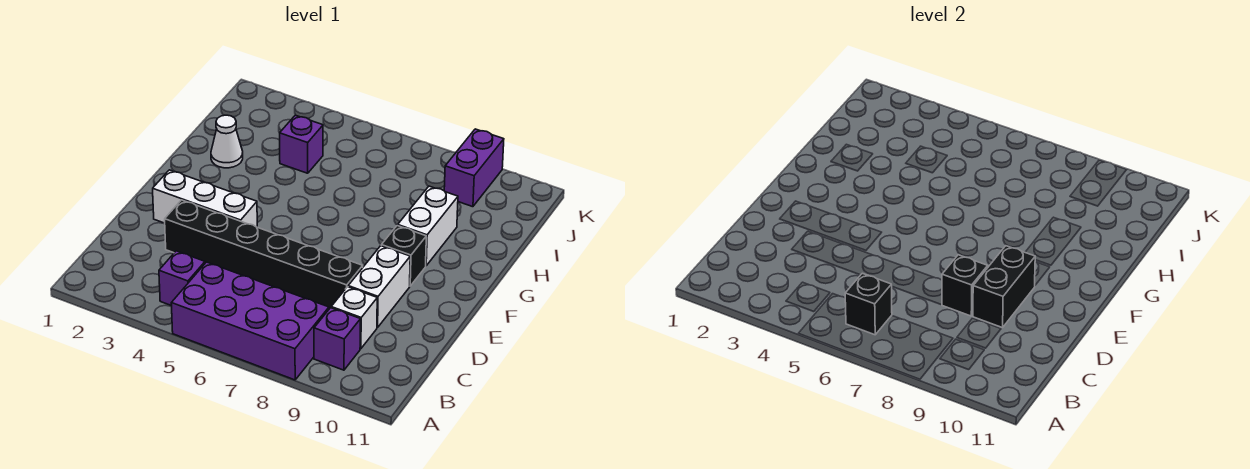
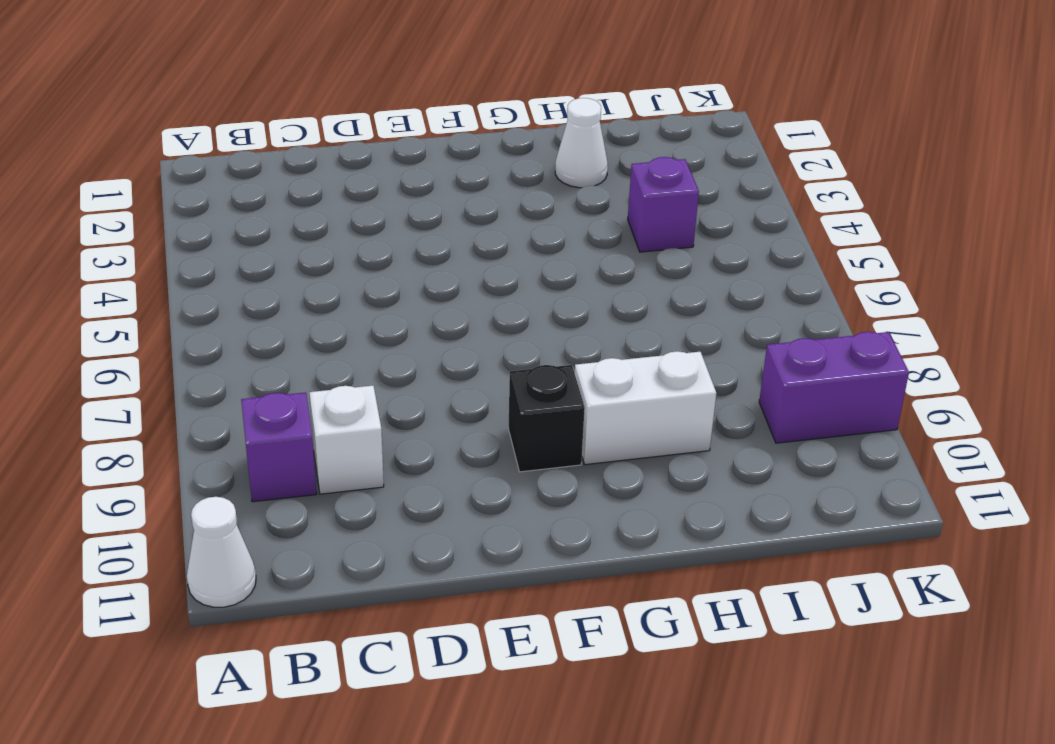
white cone A11 level 1 -> none
none -> purple brick A5:B8 level 1
none -> purple brick B4 level 1
none -> black brick D3:D8 level 1

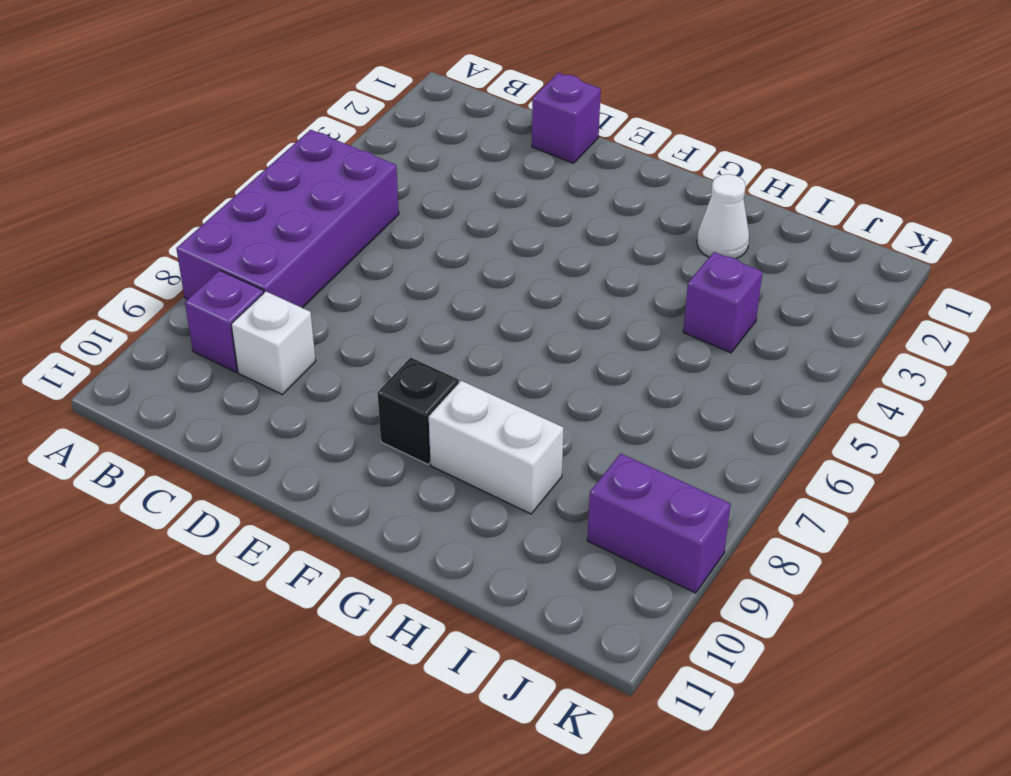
purple brick D1 level 1 -> purple brick B4 level 1
none -> black brick D3:D8 level 1
none -> white brick D9:E9 level 1
none -> white brick E2:E4 level 1

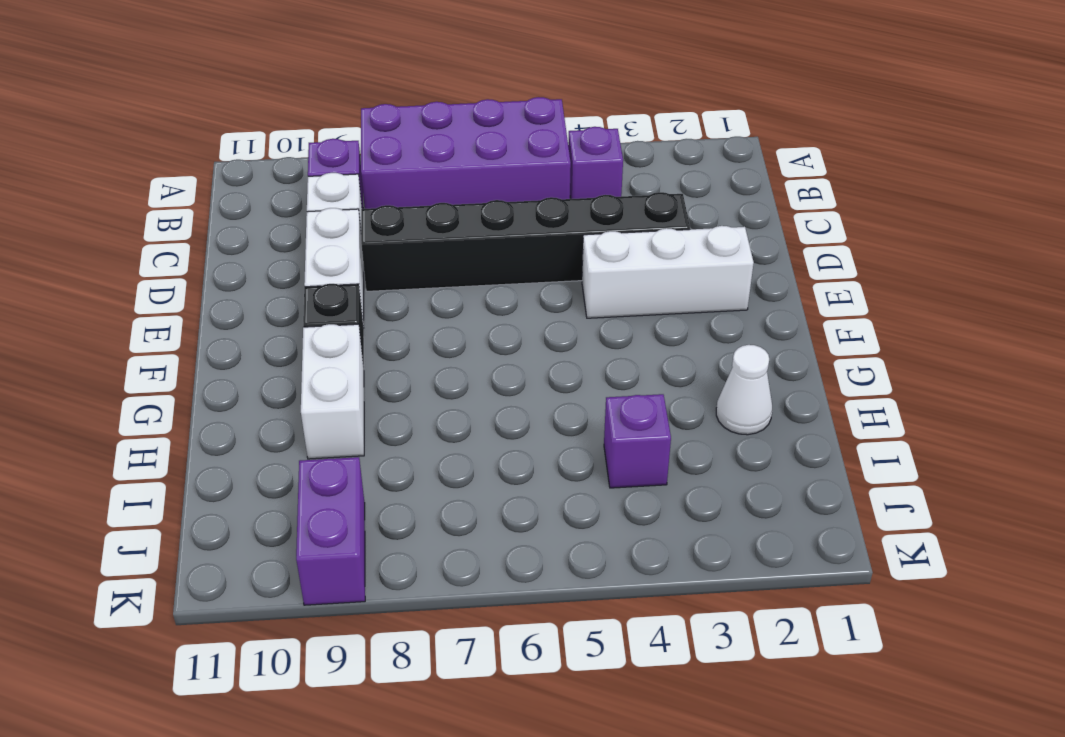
none -> black brick B6 level 2
none -> black brick D8 level 2
none -> black brick D9:E9 level 2

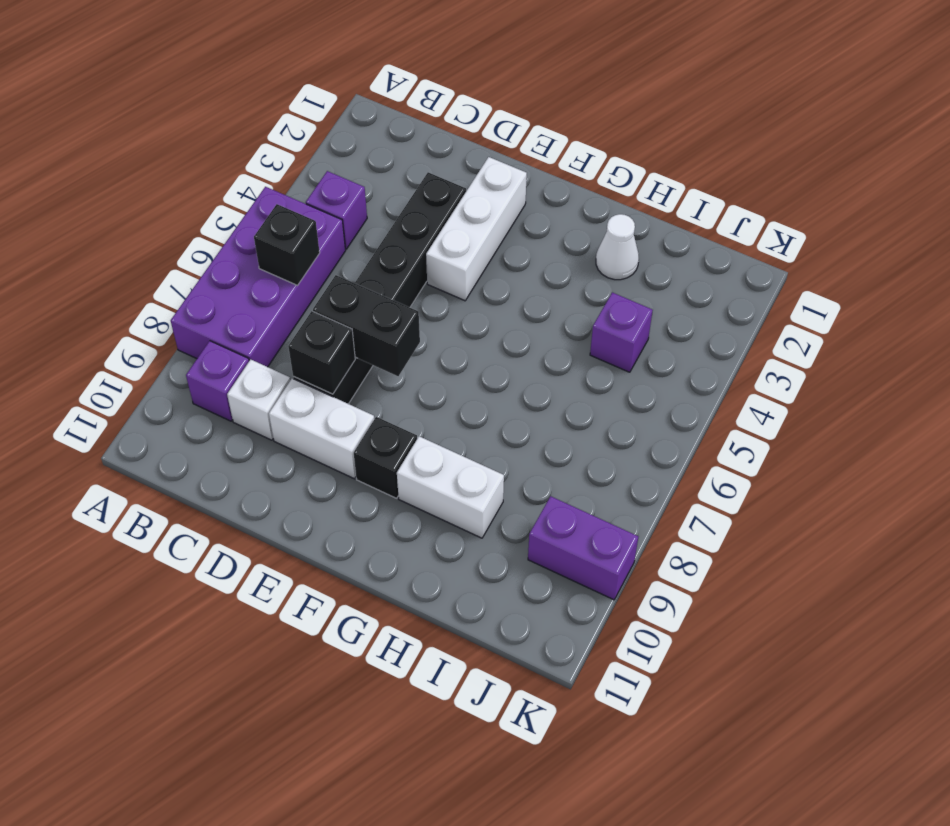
black brick D7:E7 level 2 -> black brick D9:E9 level 2

